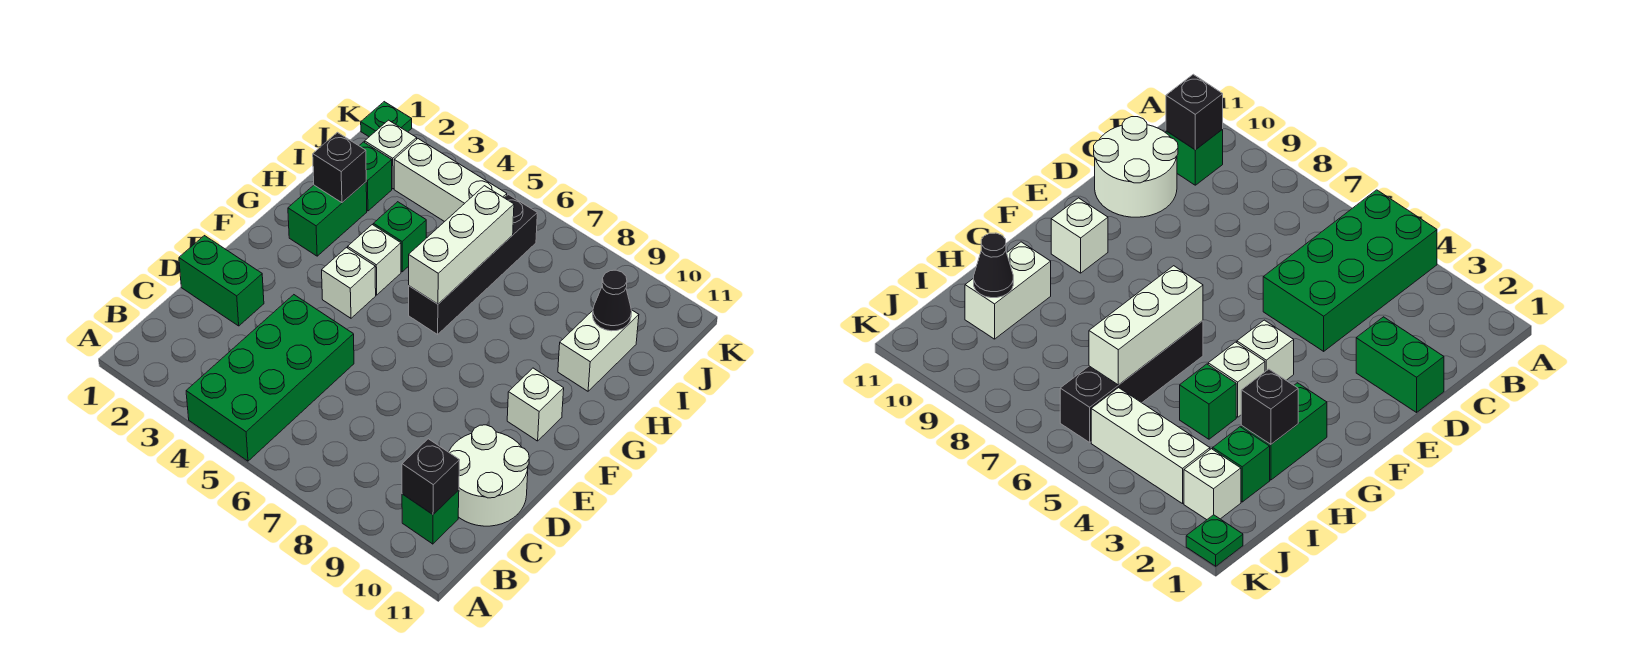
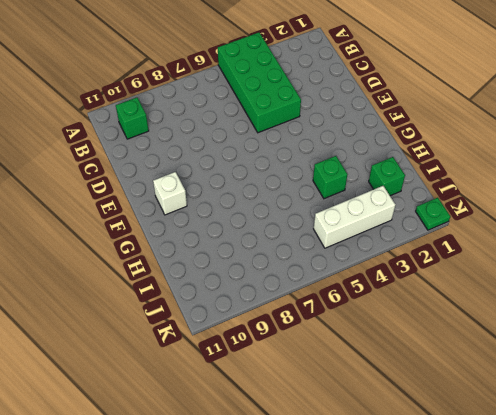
none -> white round brick C10:D11 level 1
none -> green brick D1:D2 level 1
none -> white brick F4 level 1

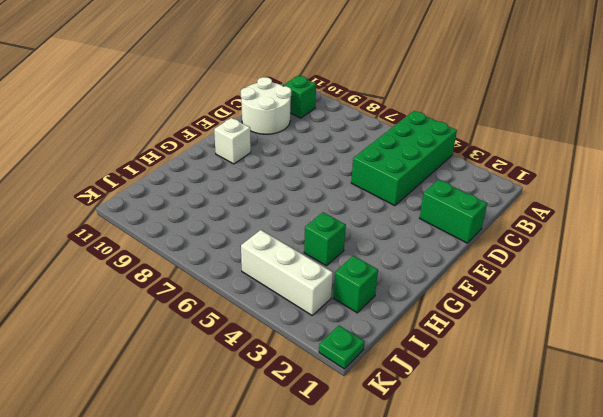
none -> white brick F4 level 1
none -> green brick G2:H2 level 1
none -> white brick G4 level 1

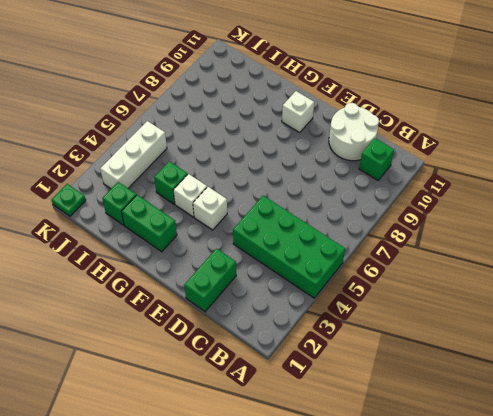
none -> black brick G6:J6 level 1
none -> white brick H10:I10 level 1
none -> white brick J2 level 1

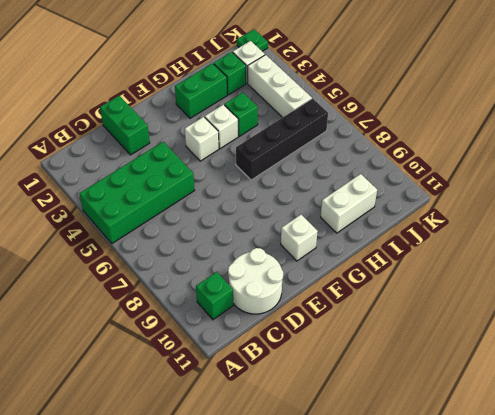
none -> black brick B10 level 2
none -> white brick G6:I6 level 2
none -> black brick H2 level 2

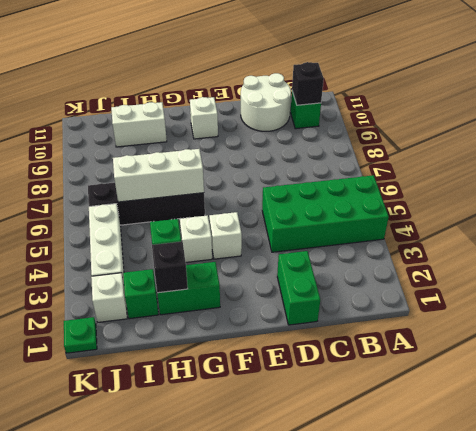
none -> black cone I10 level 2

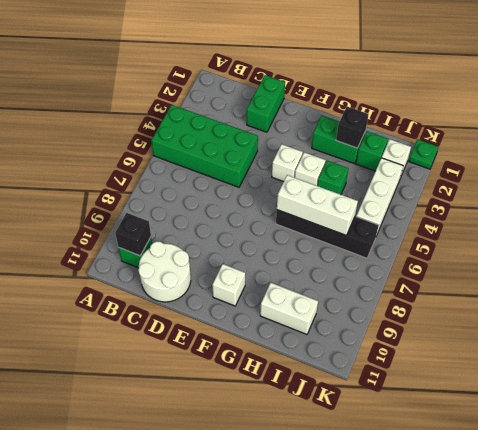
none -> black cone I10 level 2

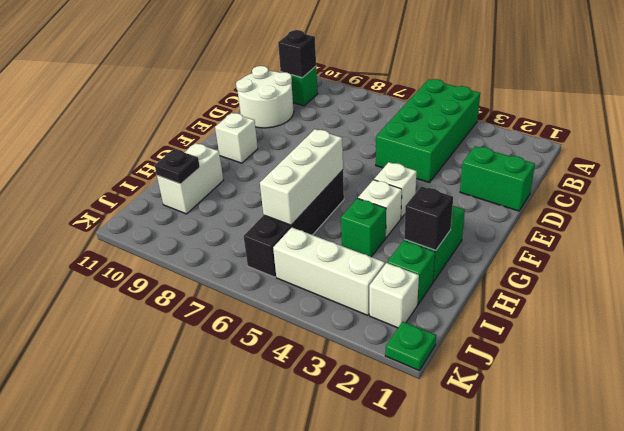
black plate I10 level 2 -> black cone I10 level 2

